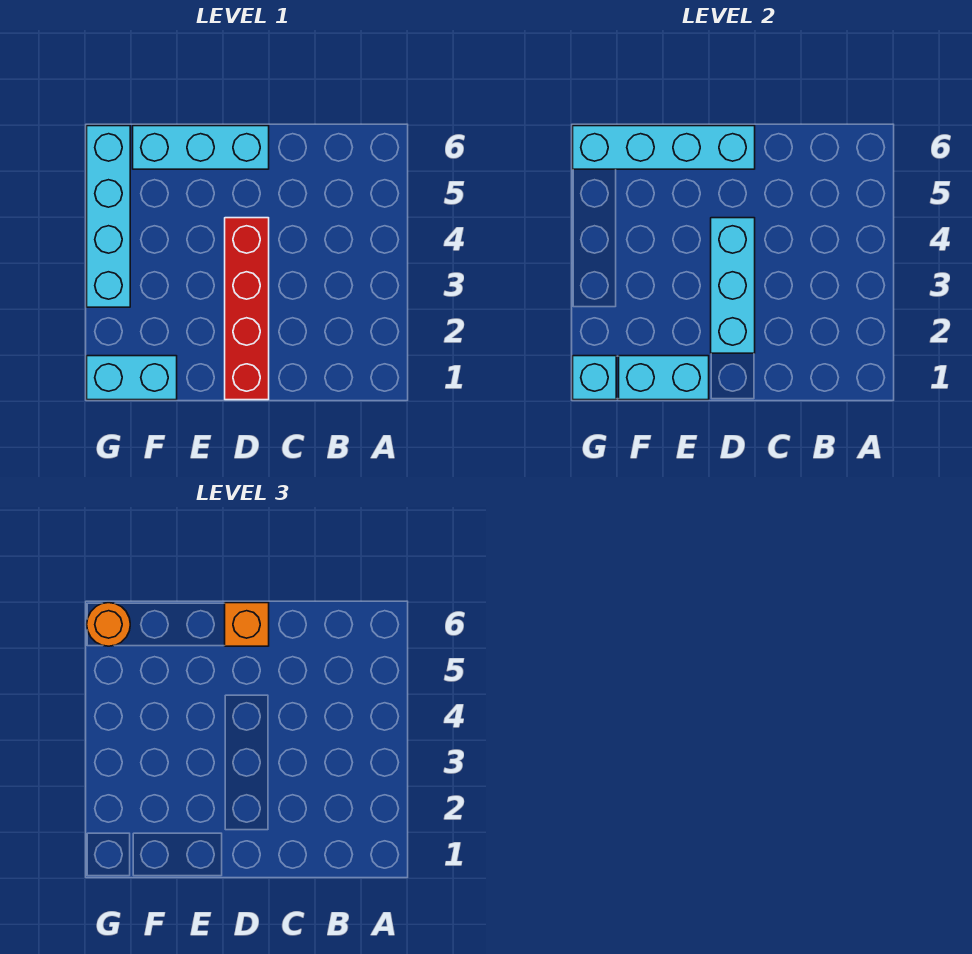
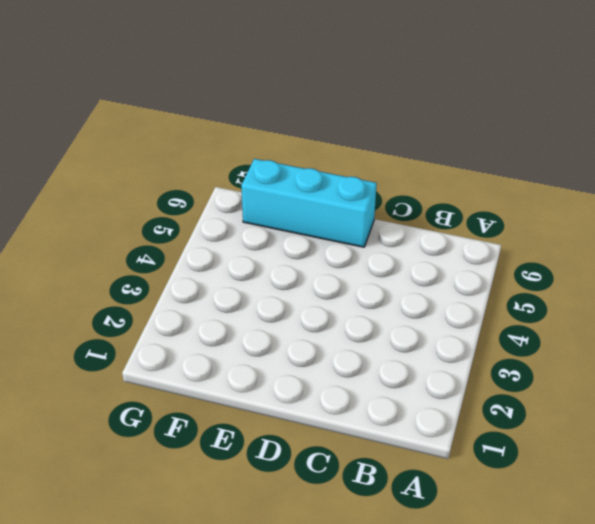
none -> red brick D1:D4 level 1
none -> cyan brick F1:G1 level 1

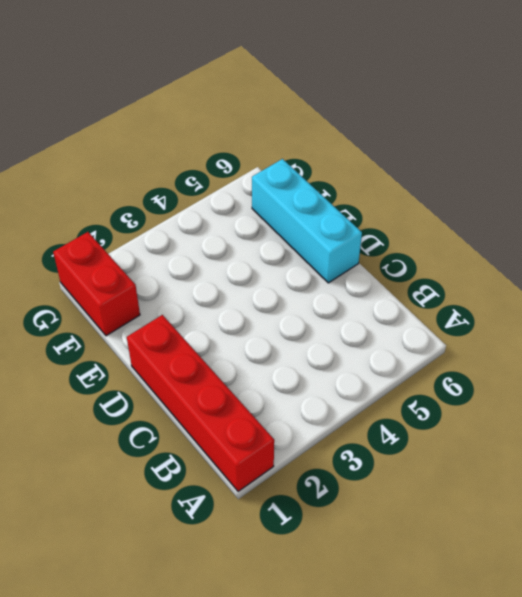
red brick A1:D1 level 1 -> red brick D1:D4 level 1
red brick F1:G1 level 1 -> cyan brick F1:G1 level 1
none -> cyan brick G3:G6 level 1
none -> cyan brick D2:D4 level 2

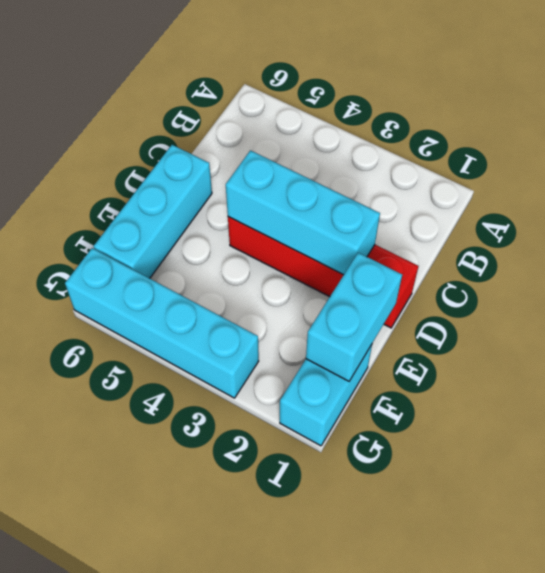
none -> cyan brick D6:G6 level 2
none -> cyan brick G1 level 2

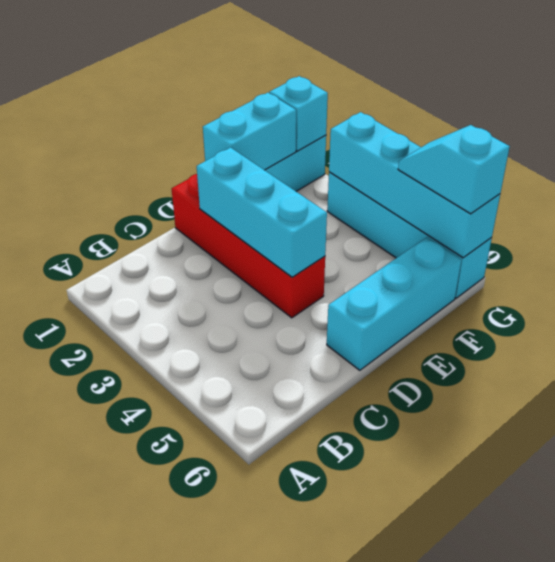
cyan brick G3:G6 level 2 -> cyan brick D6:G6 level 2
cyan slope G5:G6 level 3 top 6 -> orange round brick G6 level 3
none -> orange brick D6 level 3

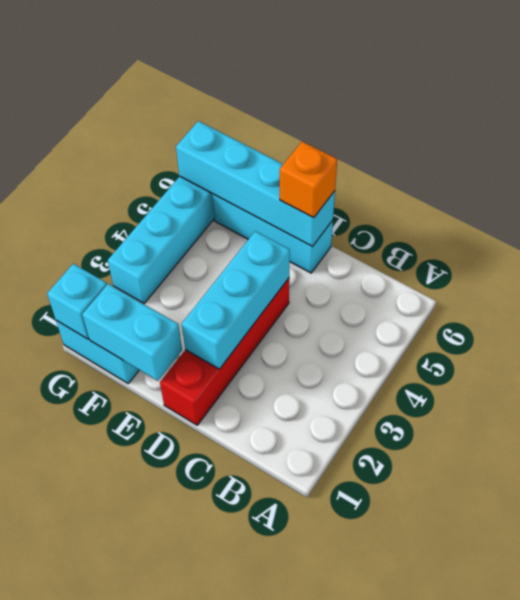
none -> orange round brick G6 level 3

